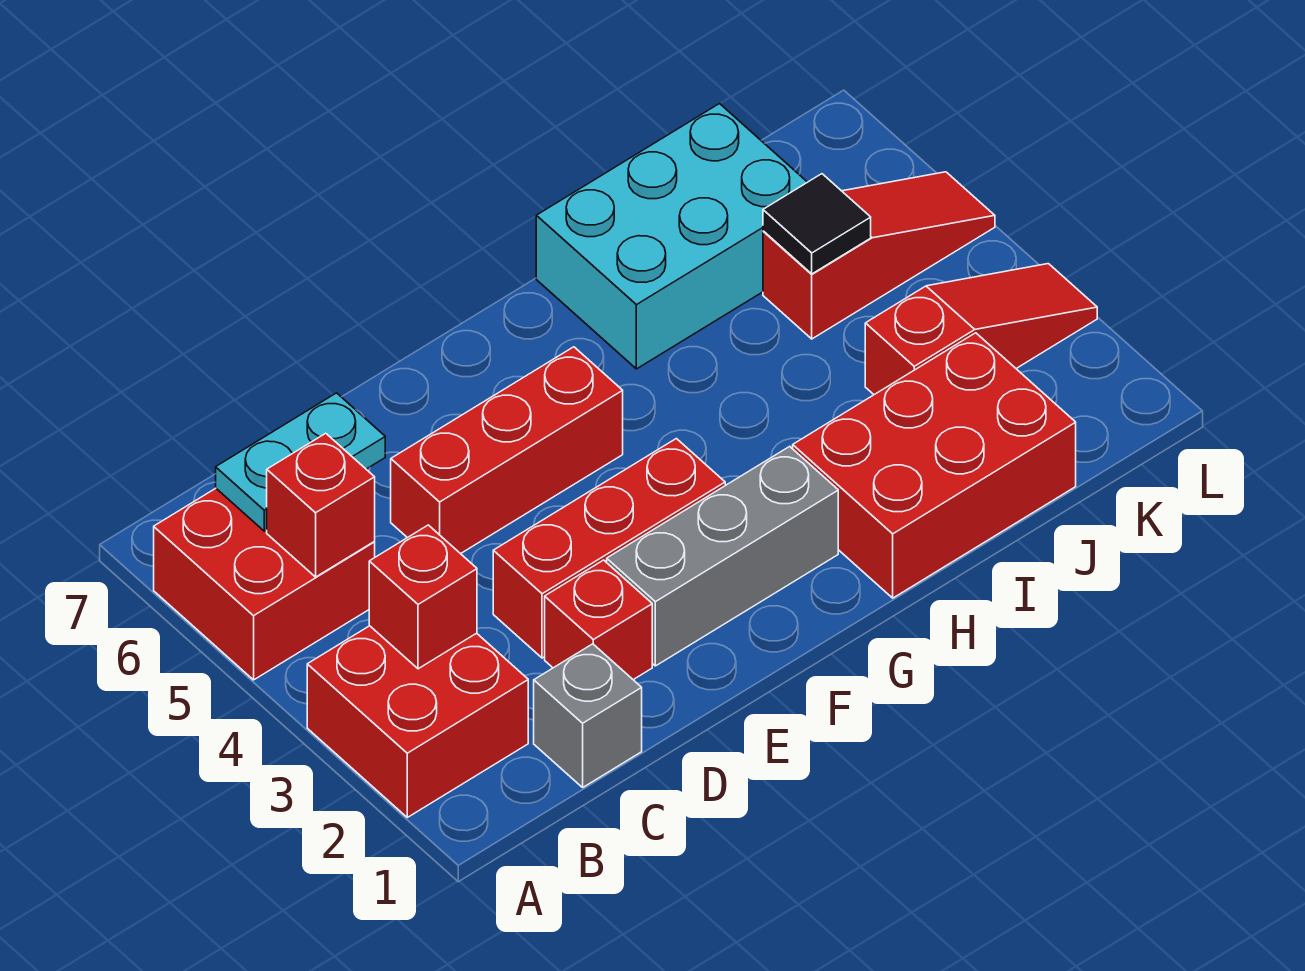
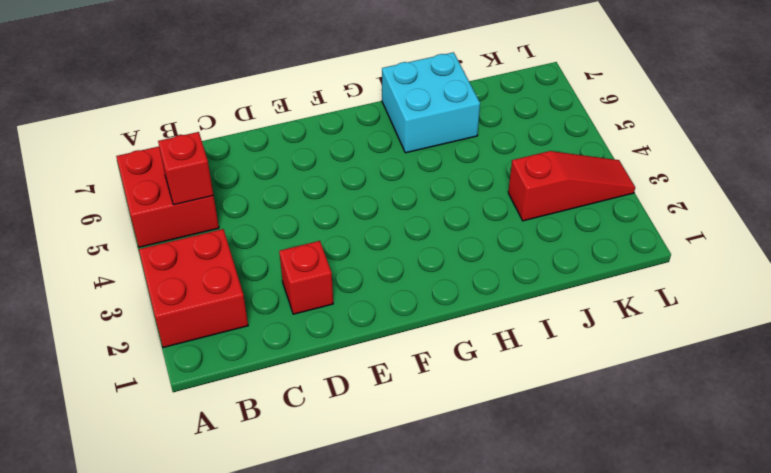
cyan brick H6:I7 level 1 -> cyan brick H6:J7 level 1
none -> grey brick C1 level 1
none -> red brick D3:F3 level 1
none -> red brick D5:F5 level 1

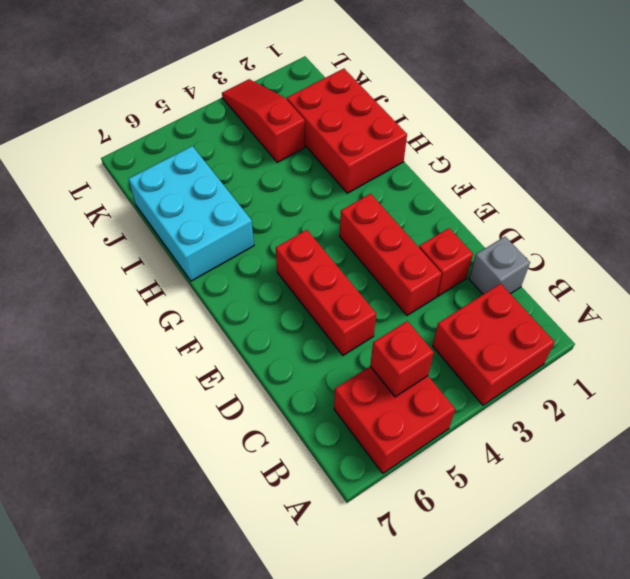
none -> grey brick E2:G2 level 1
none -> red slope J5:L5 level 1 top J
none -> red brick B3 level 2

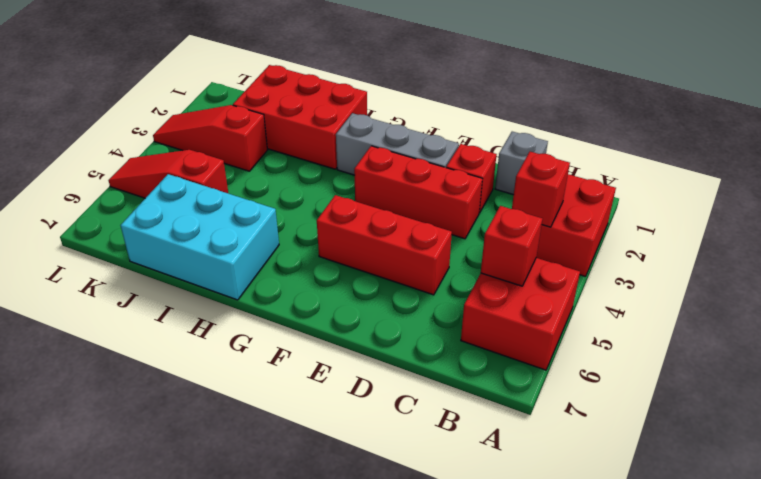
none -> cyan plate B6:C6 level 2
none -> black tile J5 level 2

